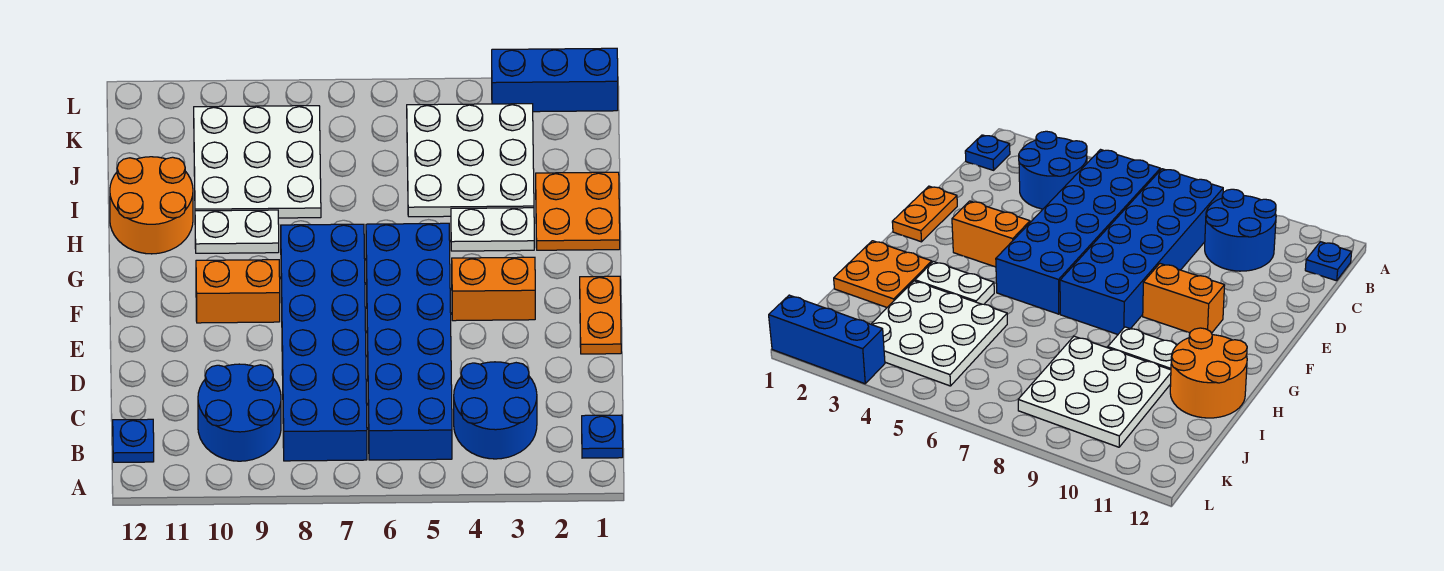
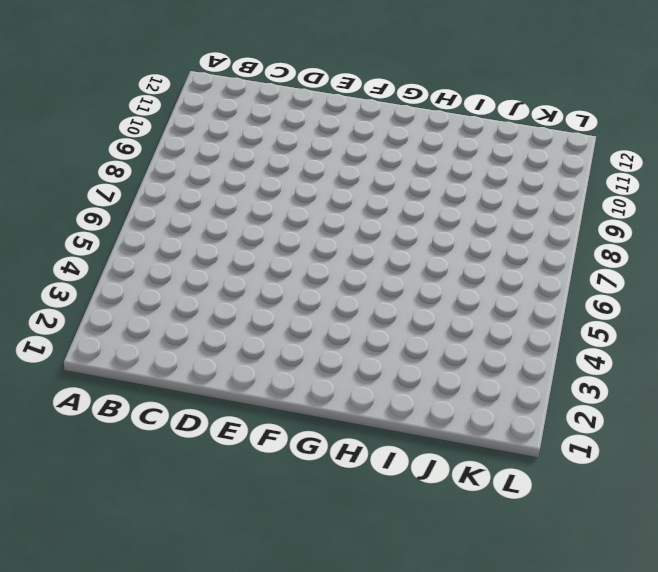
none -> blue plate B1 level 1
none -> blue round brick B3:C4 level 1
none -> blue brick B5:G6 level 1

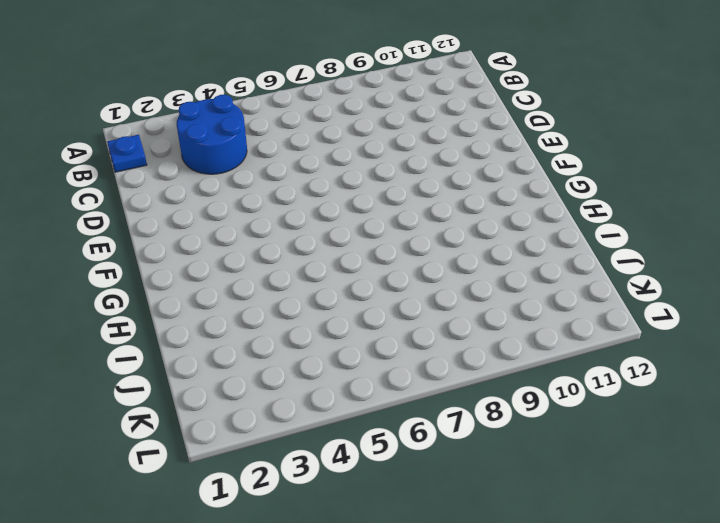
none -> blue brick B5:G6 level 1
none -> blue brick B7:G8 level 1
none -> blue round brick B9:C10 level 1

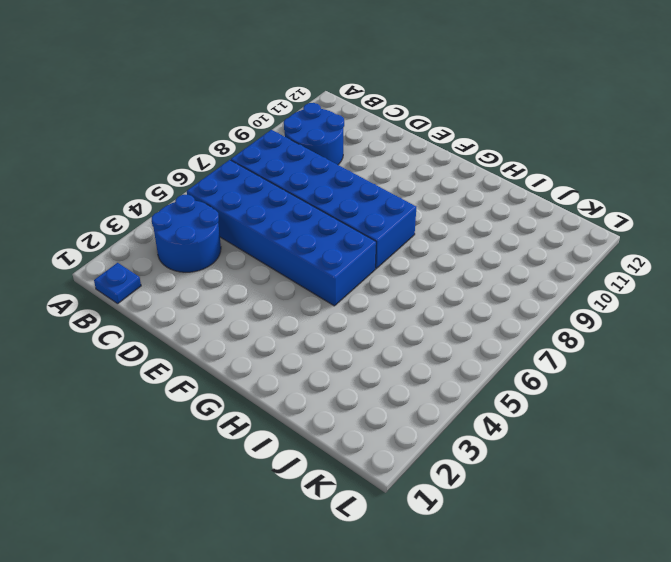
none -> blue plate B12 level 1
none -> orange plate E1:F1 level 1
none -> orange brick F3:F4 level 1

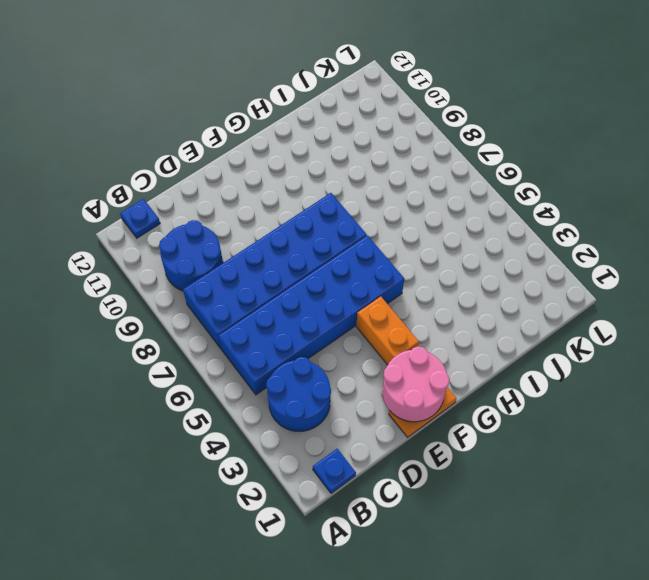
pink round brick E1:F2 level 2 -> none
none -> orange brick F9:F10 level 1
none -> orange plate H1:I2 level 1
none -> white plate H3:H4 level 1

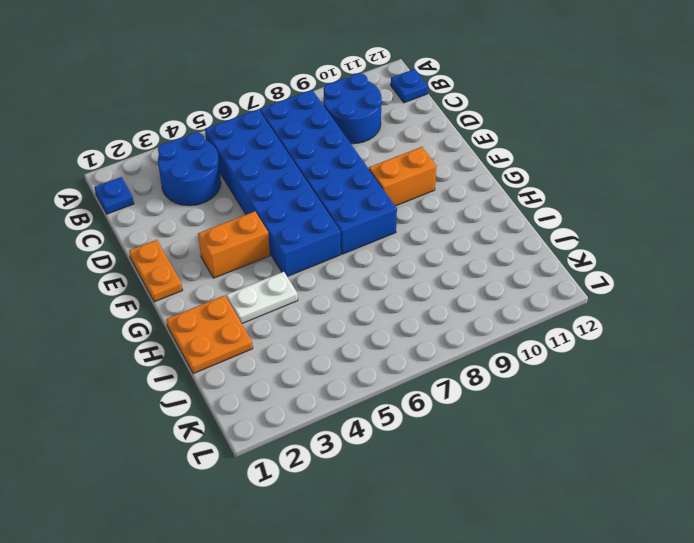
none -> white plate H9:H10 level 1
none -> orange round brick H11:I12 level 1
none -> white plate I3:K5 level 1

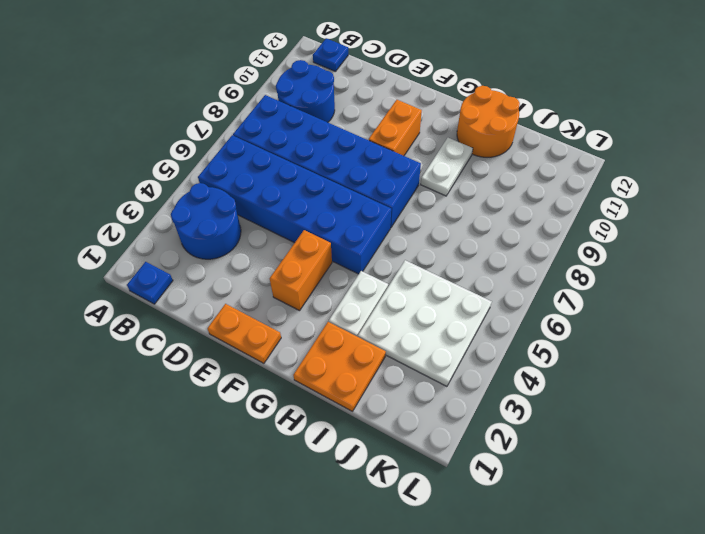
none -> white plate I8:K10 level 1
none -> blue brick L1:L3 level 1

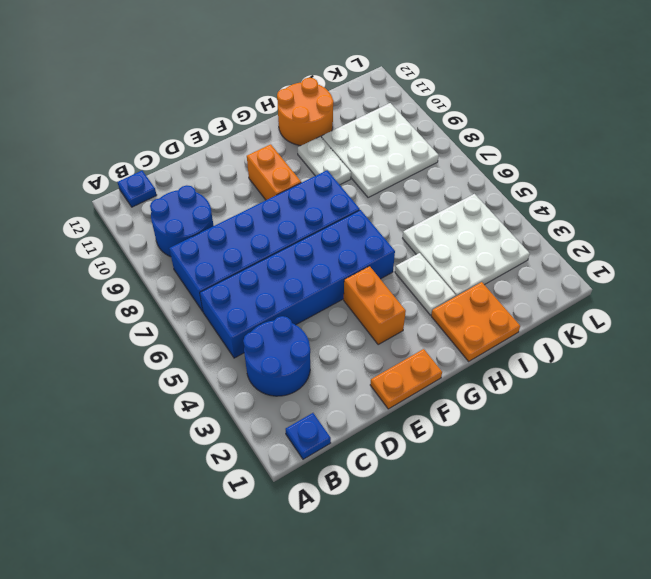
none -> blue brick L1:L3 level 1

